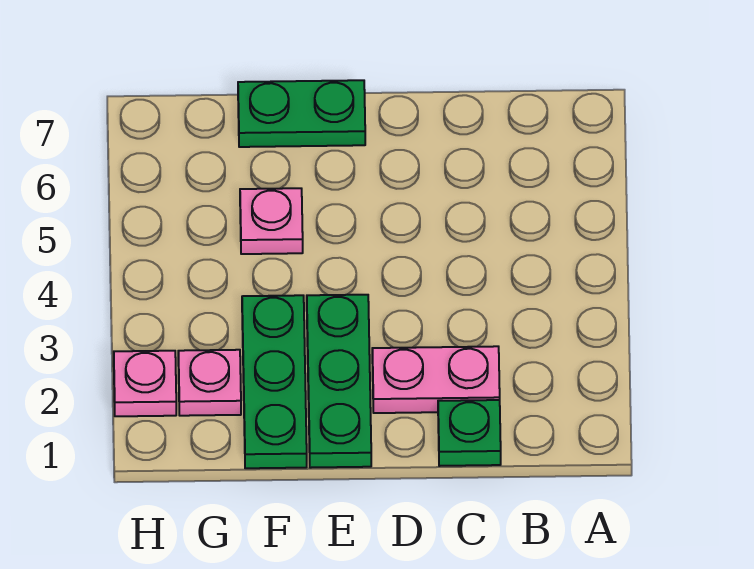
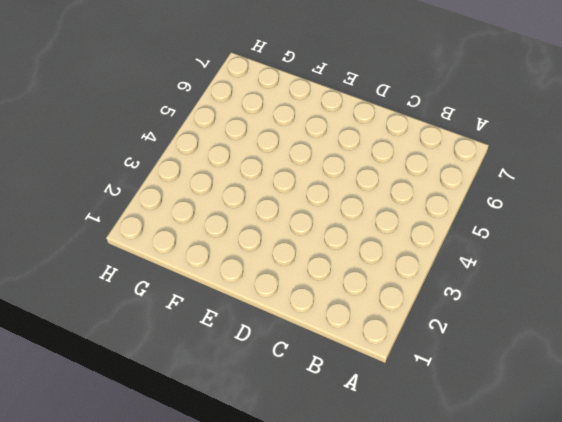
none -> green plate C1 level 1
none -> pink plate C2:D2 level 1

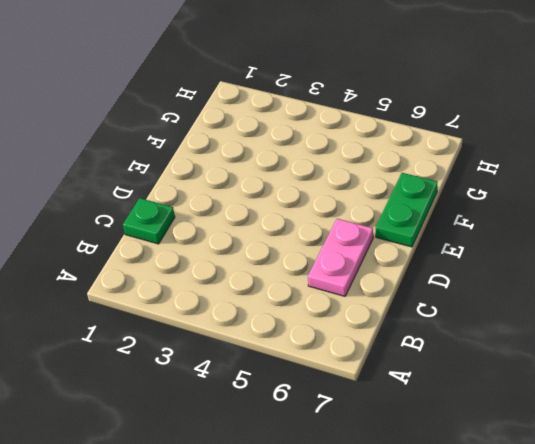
pink plate C6:D6 level 1 -> pink plate C2:D2 level 1
none -> green plate E1:E3 level 1
none -> green plate F1:F3 level 1

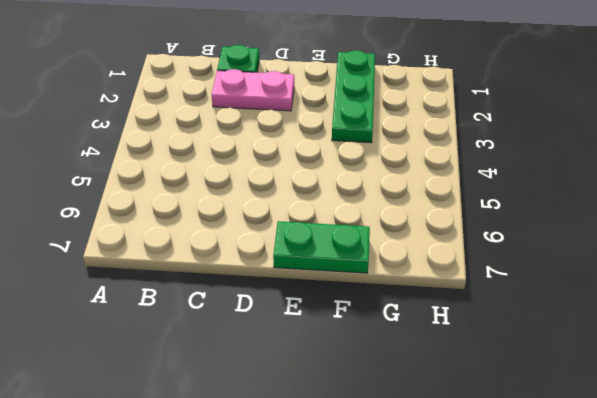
none -> green plate E1:E3 level 1
none -> pink plate F5 level 1

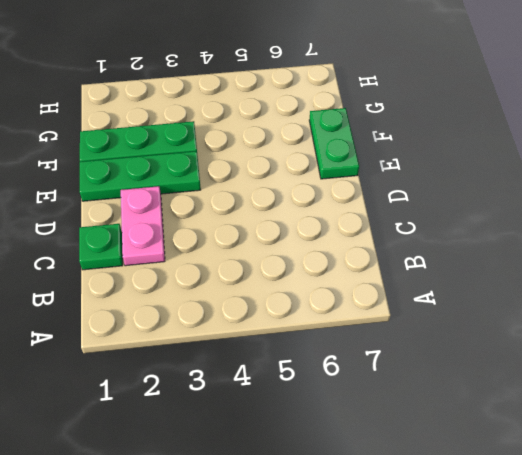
none -> pink plate F5 level 1
none -> pink plate G2 level 1

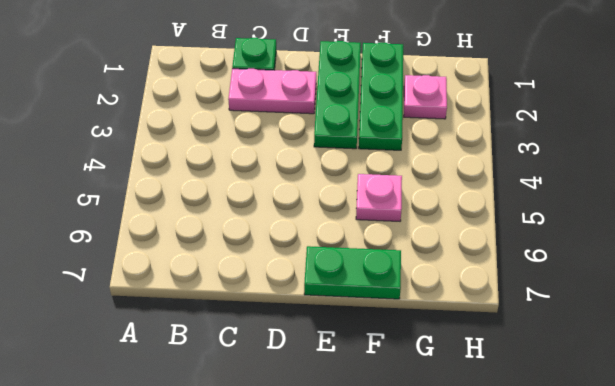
none -> pink plate H2 level 1

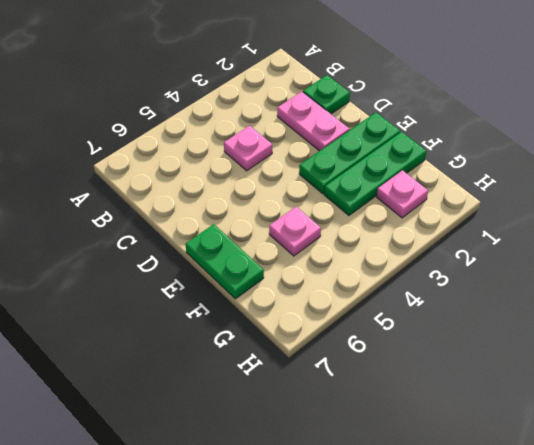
pink plate C4 level 1 -> pink plate H2 level 1

